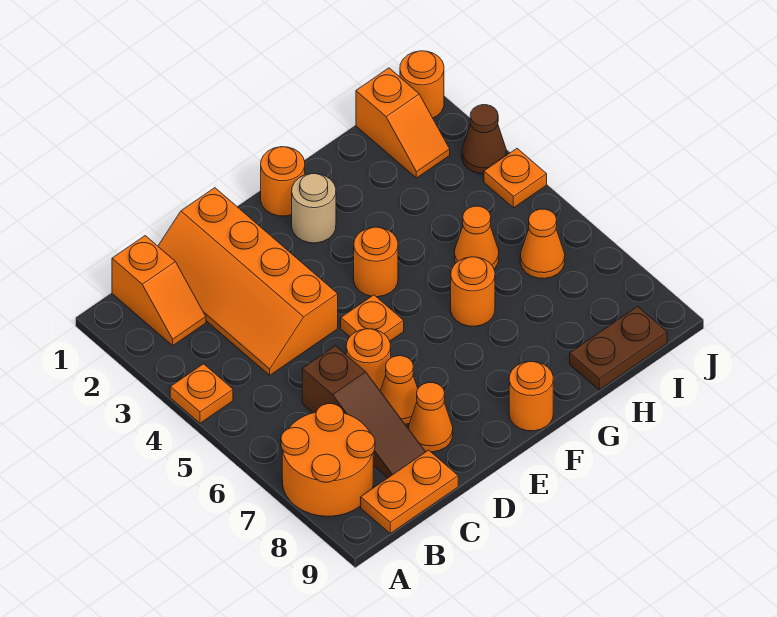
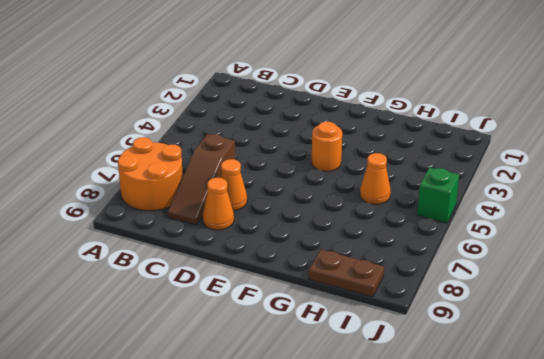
green brick J5 level 1 -> none
none -> orange plate A4 level 1
none -> orange slope B1:B2 level 1 top 1
none -> orange plate B9:C9 level 1

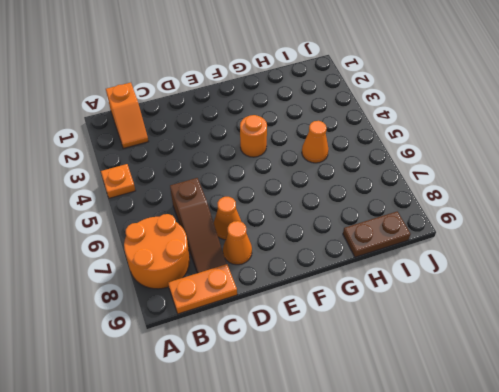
none -> orange slope C1:D4 level 1 top D
none -> orange round brick D6 level 1
none -> orange plate E5 level 1

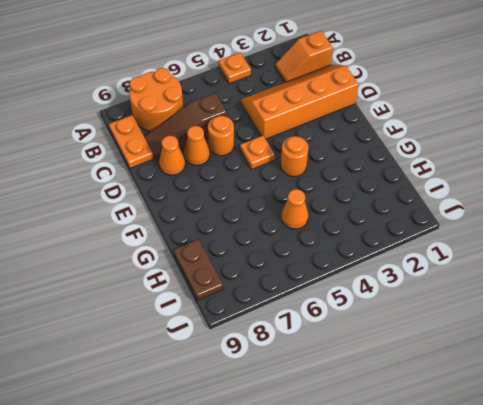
none -> orange round brick F1 level 1
none -> tan round brick F2 level 1
none -> orange round brick F9 level 1

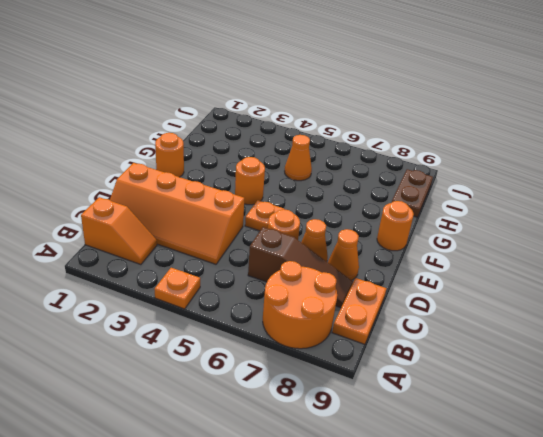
none -> tan round brick F2 level 1
none -> orange round brick G6 level 1
none -> orange slope I1:I2 level 1 top 1

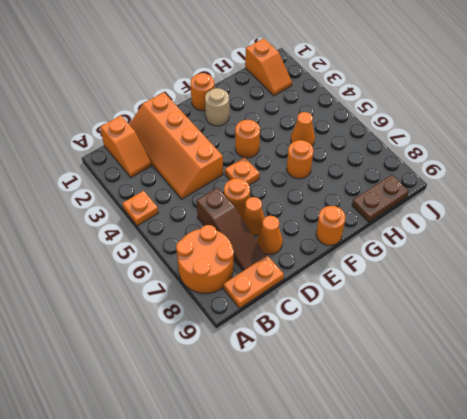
none -> orange cone I6 level 1
none -> orange round brick J1 level 1
none -> brown cone J3 level 1

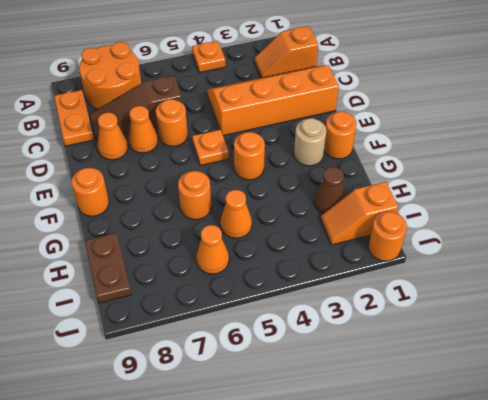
brown cone H2 level 1 -> brown cone J3 level 1
none -> orange plate J4 level 1

